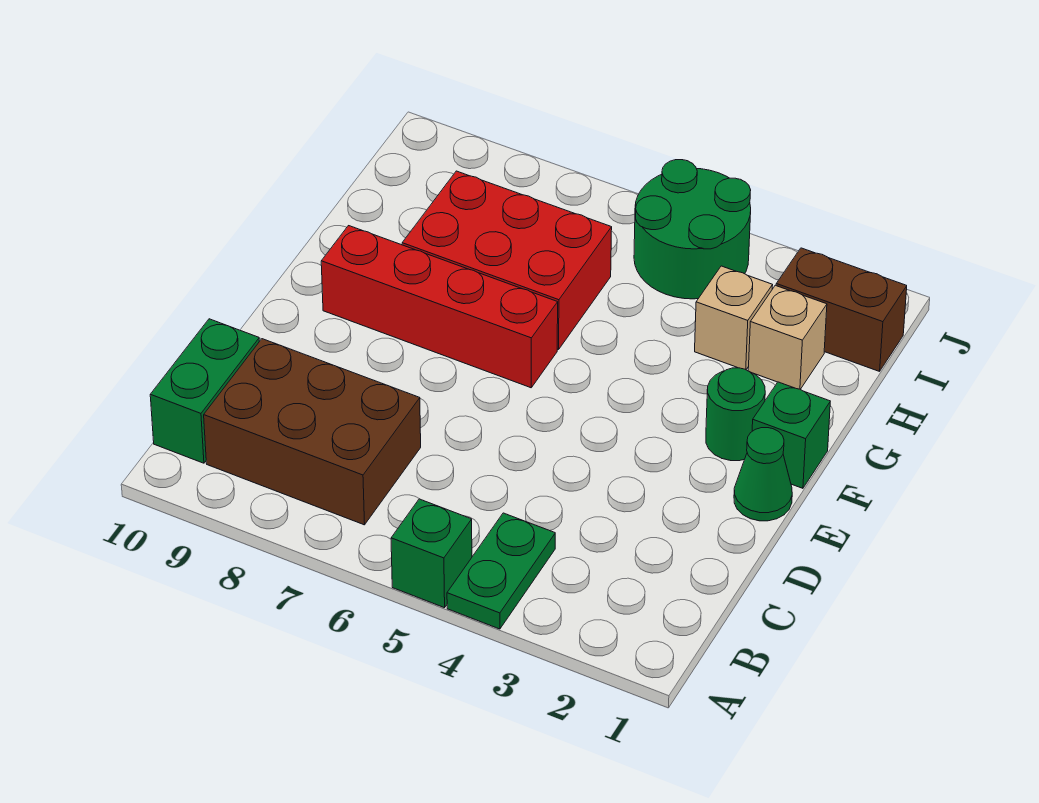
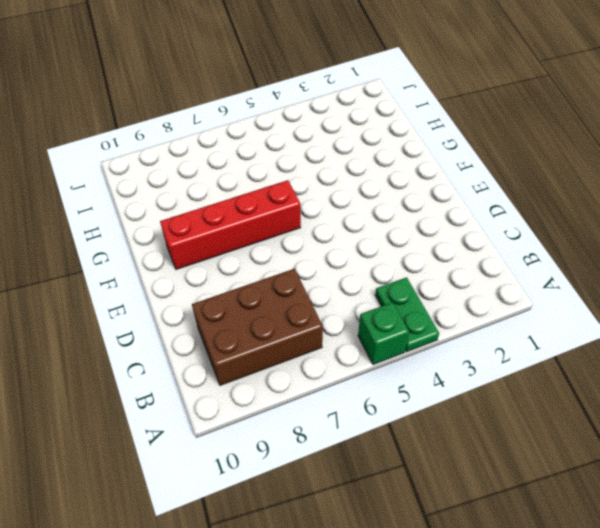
none -> green brick B10:C10 level 1
none -> green cone E1 level 1
none -> green brick F1 level 1

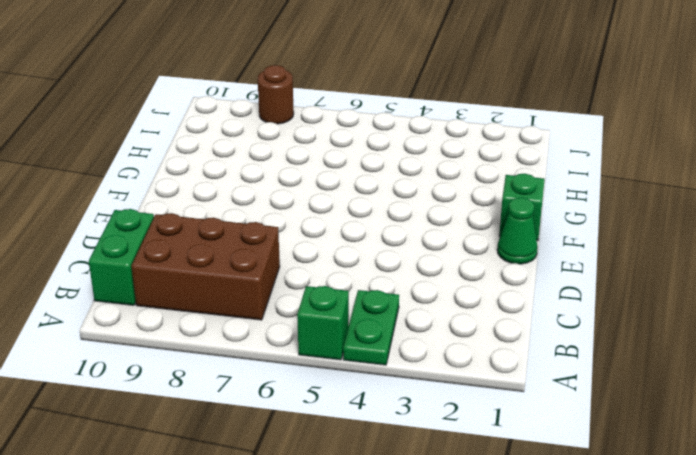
brown round brick J8 level 1 -> none
none -> green round brick F2 level 1
none -> red brick F6:F9 level 1
none -> red brick G6:H8 level 1

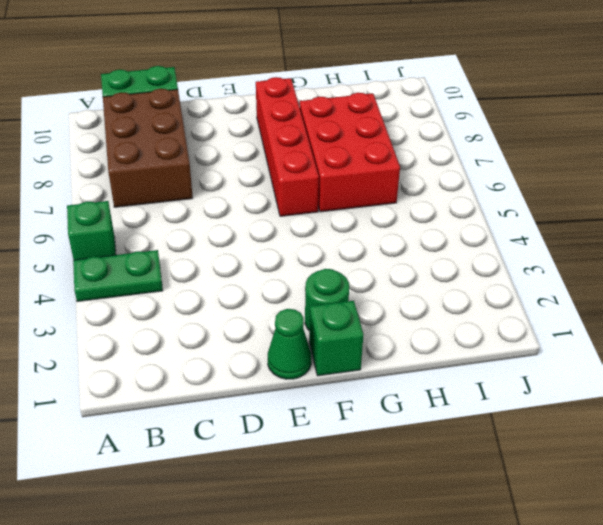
none -> tan brick H2 level 1
none -> tan brick H3 level 1
none -> brown brick I1:I2 level 1

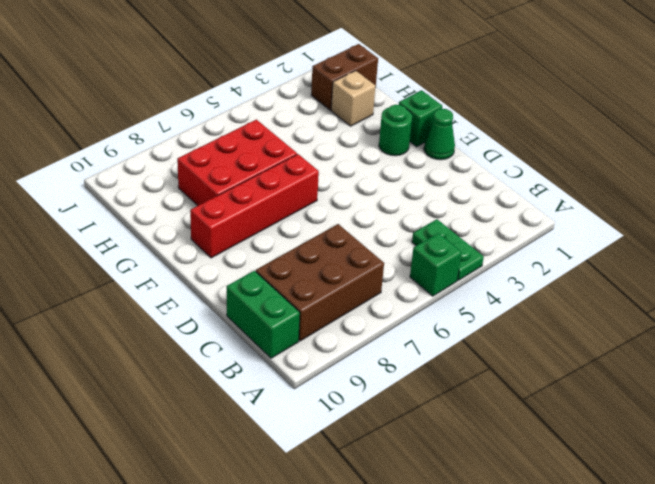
none -> tan brick H3 level 1
none -> green round brick I4:J5 level 1

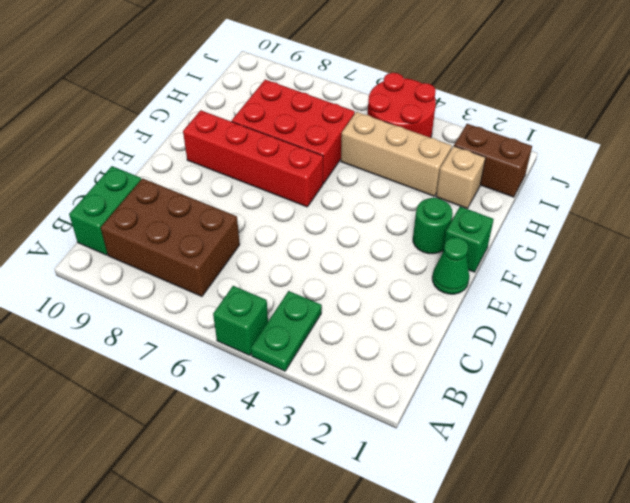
tan brick H3:H5 level 1 -> tan brick H3 level 1
red round brick I4:J5 level 1 -> green round brick I4:J5 level 1

